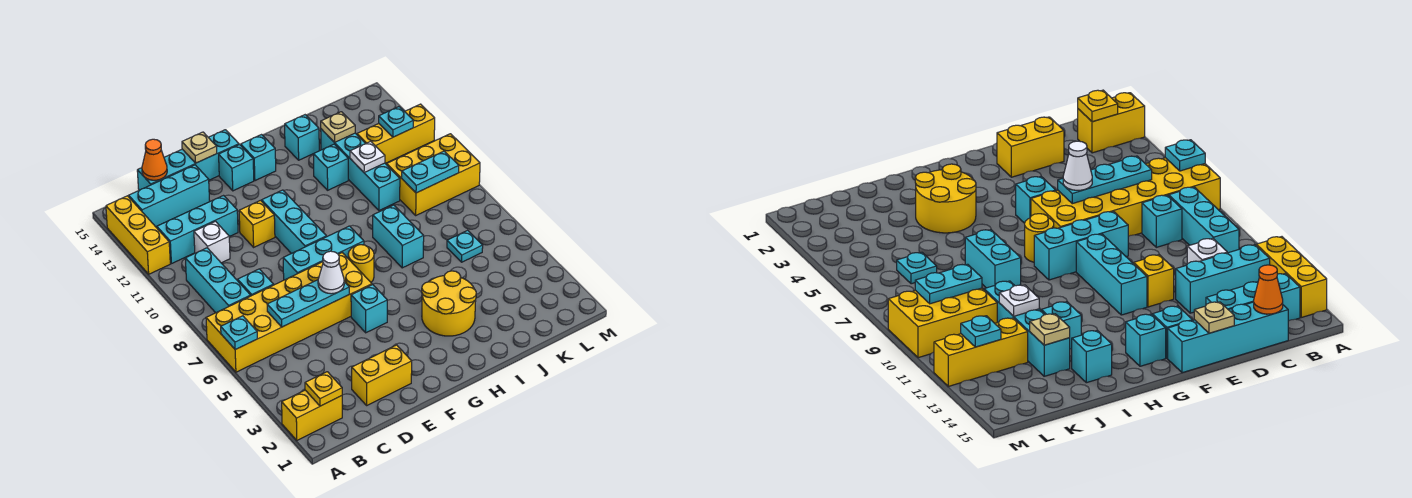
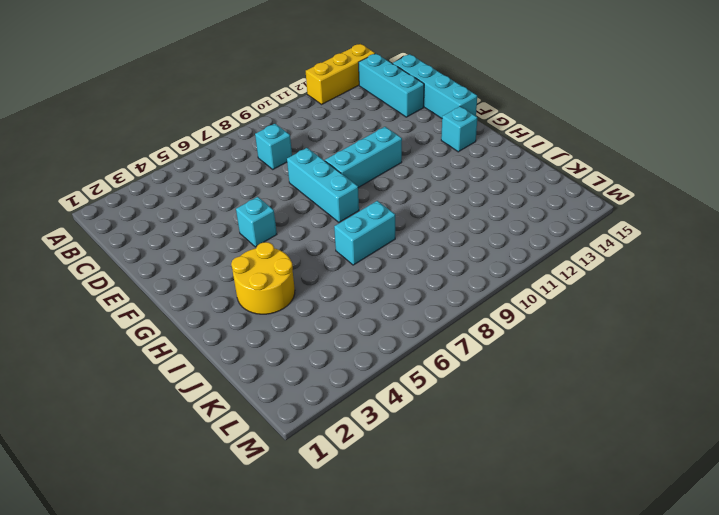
none -> yellow brick A2:B2 level 1
none -> yellow brick A6:F7 level 1
none -> cyan brick B8:B10 level 1
none -> cyan brick B12:D12 level 1

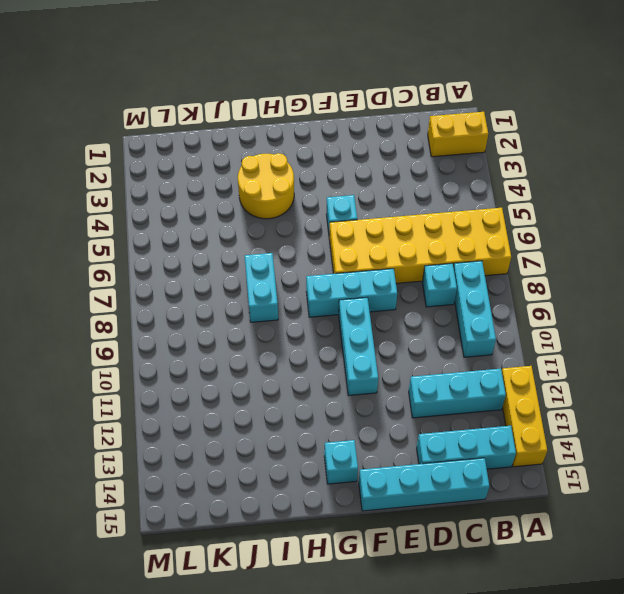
none -> white brick C11 level 1
none -> yellow brick D2:E2 level 1
none -> yellow brick E11 level 1
none -> cyan brick F14 level 1

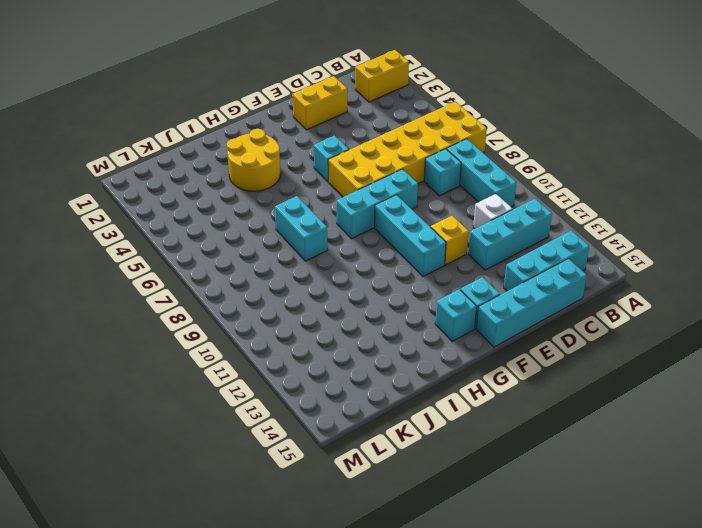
none -> yellow brick A12:A14 level 1
none -> yellow round brick G7 level 1
none -> cyan brick I12 level 1
none -> cyan brick I14 level 1

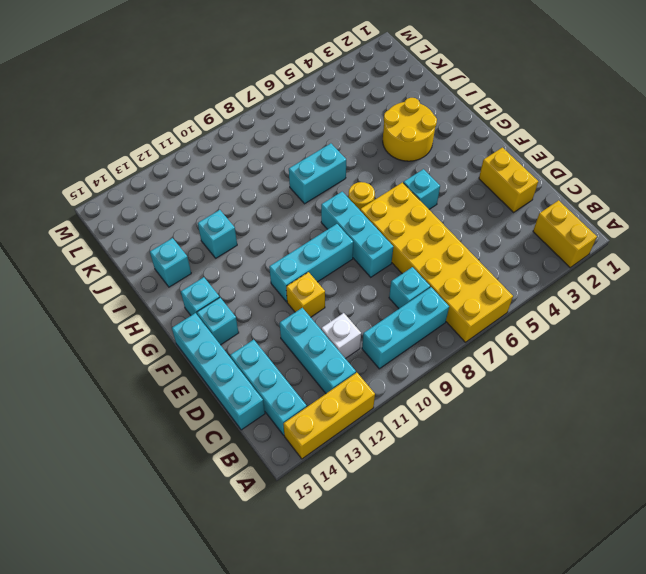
none -> cyan brick J10:J13 level 1
none -> cyan plate K6 level 1
none -> yellow brick K9:M10 level 1
none -> yellow brick K12:M12 level 1

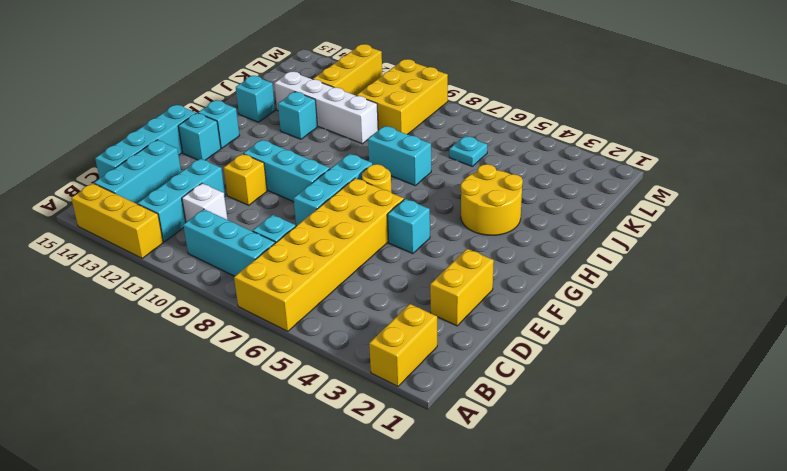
white brick J10:J13 level 1 -> cyan brick J10:J13 level 1
none -> cyan plate A6 level 2
none -> yellow plate B2 level 2
none -> cyan plate C6:E6 level 2
none -> orange cone C15 level 2

